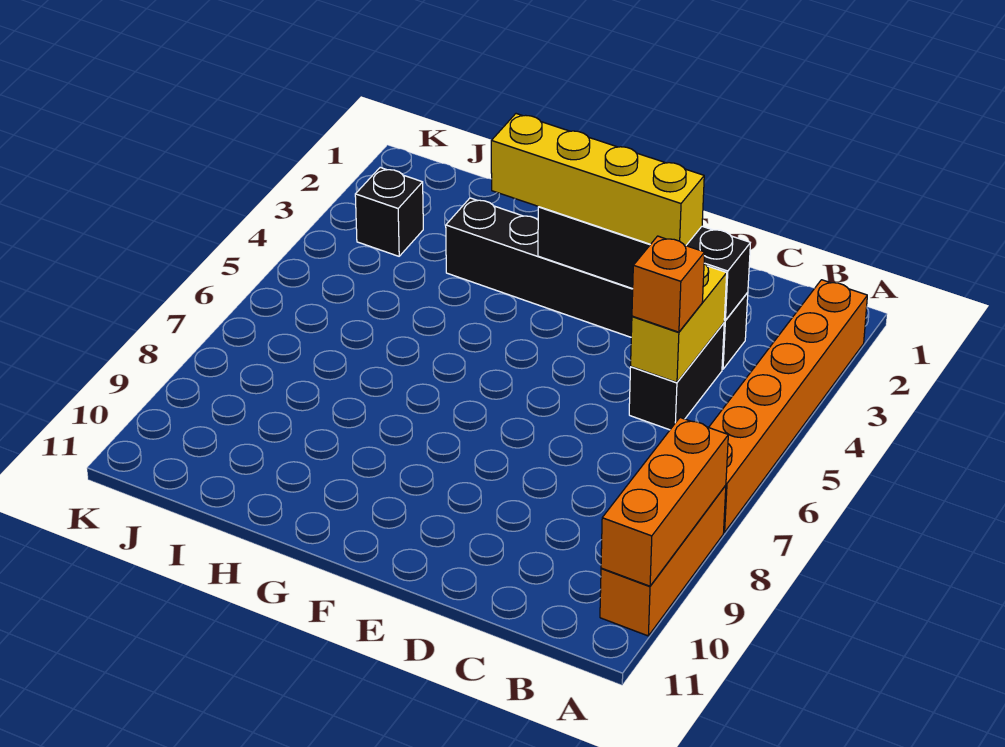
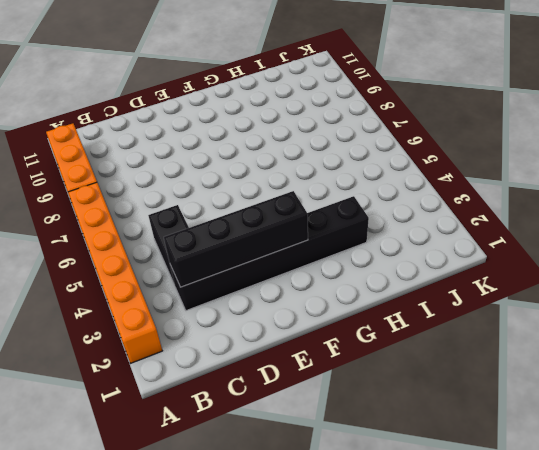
none -> black brick J3 level 1
none -> orange brick A8:A10 level 2

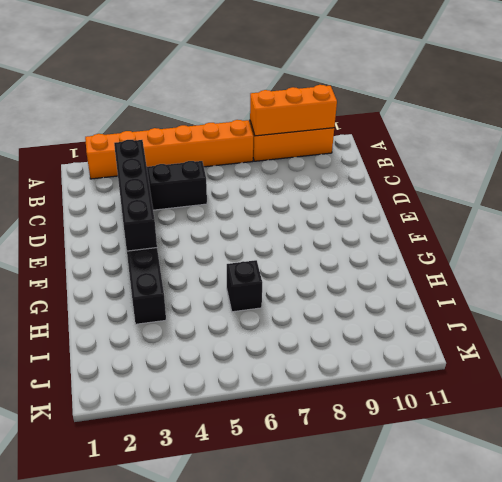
black brick H6 level 1 -> black brick J3 level 1
none -> yellow brick C4:C5 level 2
none -> orange brick C5 level 3

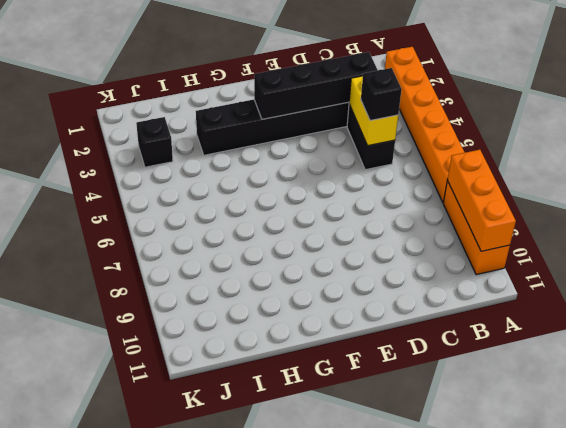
black brick C5 level 3 -> orange brick C5 level 3
none -> yellow brick D3:G3 level 3

